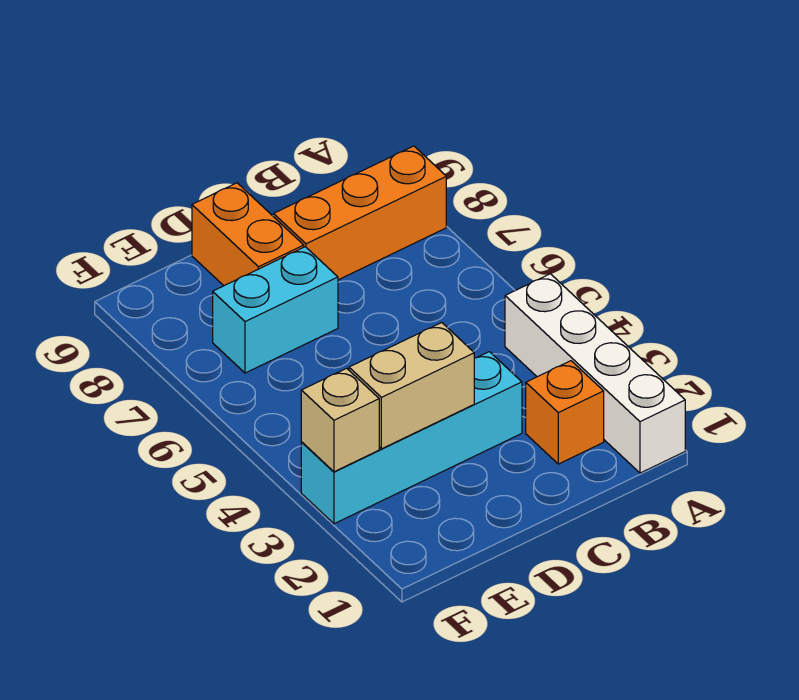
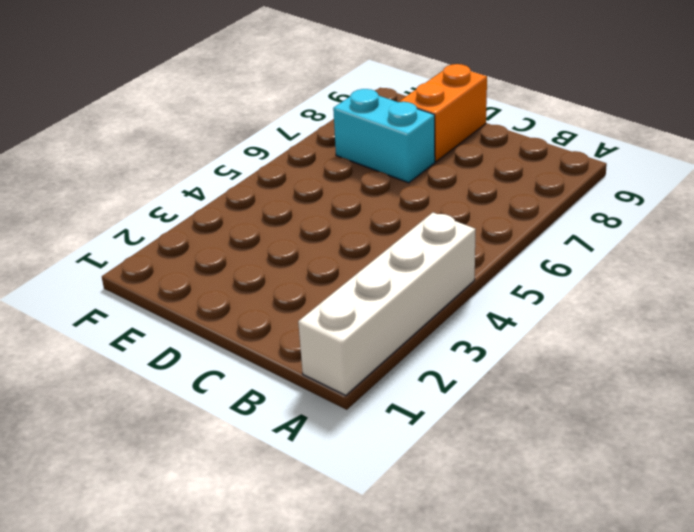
none -> orange brick A8:C8 level 1
none -> orange brick B2 level 1

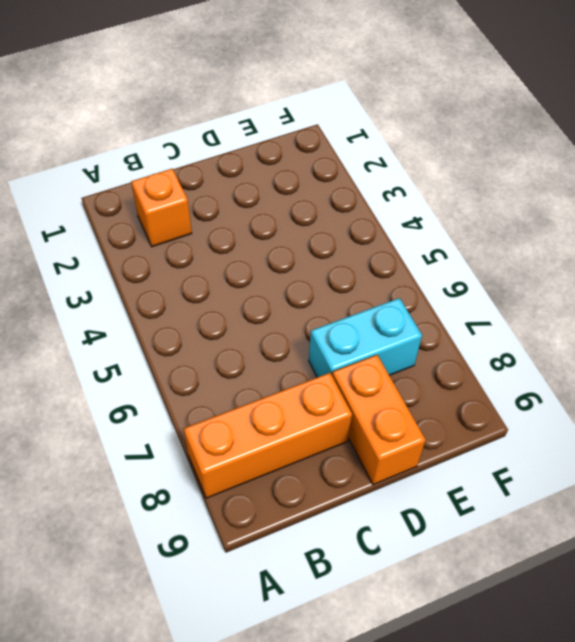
none -> white brick A1:A4 level 1
none -> cyan brick C3:F3 level 1

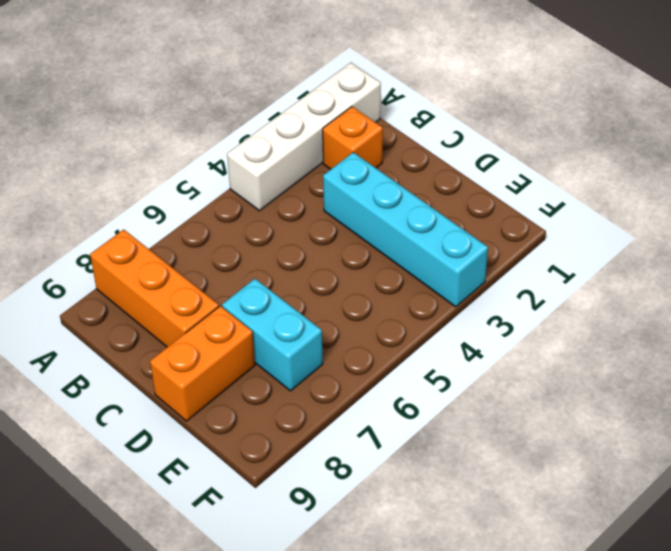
none -> tan brick D3:E3 level 2
none -> tan brick F3 level 2

